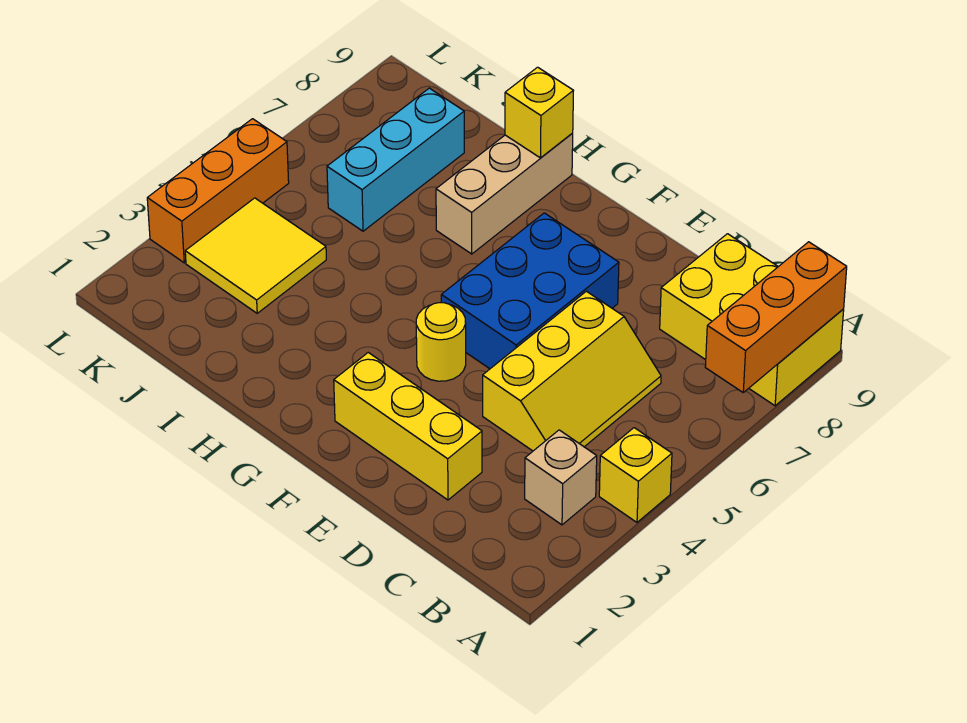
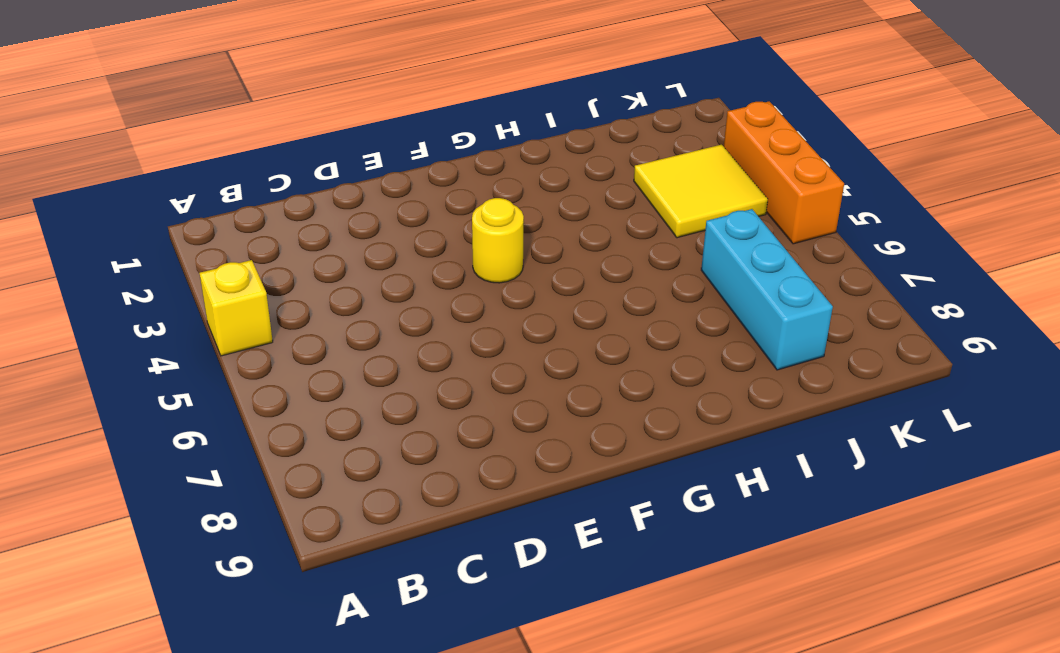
none -> yellow brick A8:C9 level 1
none -> tan brick B3 level 1
none -> yellow slope C4:D6 level 1 top D

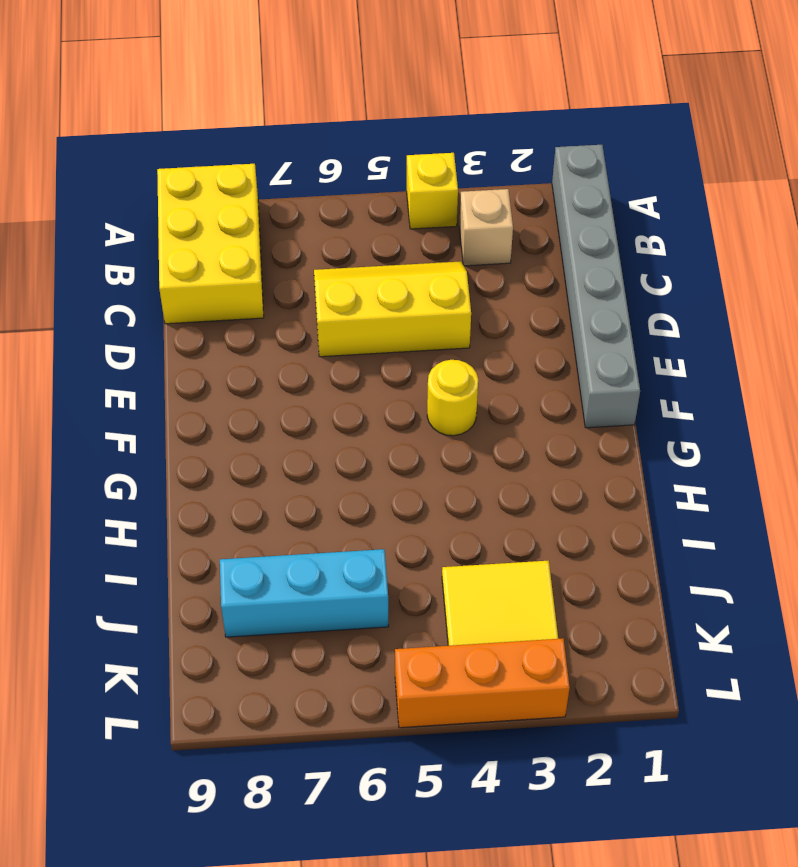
grey brick A1:F1 level 1 -> none
none -> yellow brick D2:F2 level 1
none -> blue brick E5:F7 level 1
none -> tan brick H7:H9 level 1

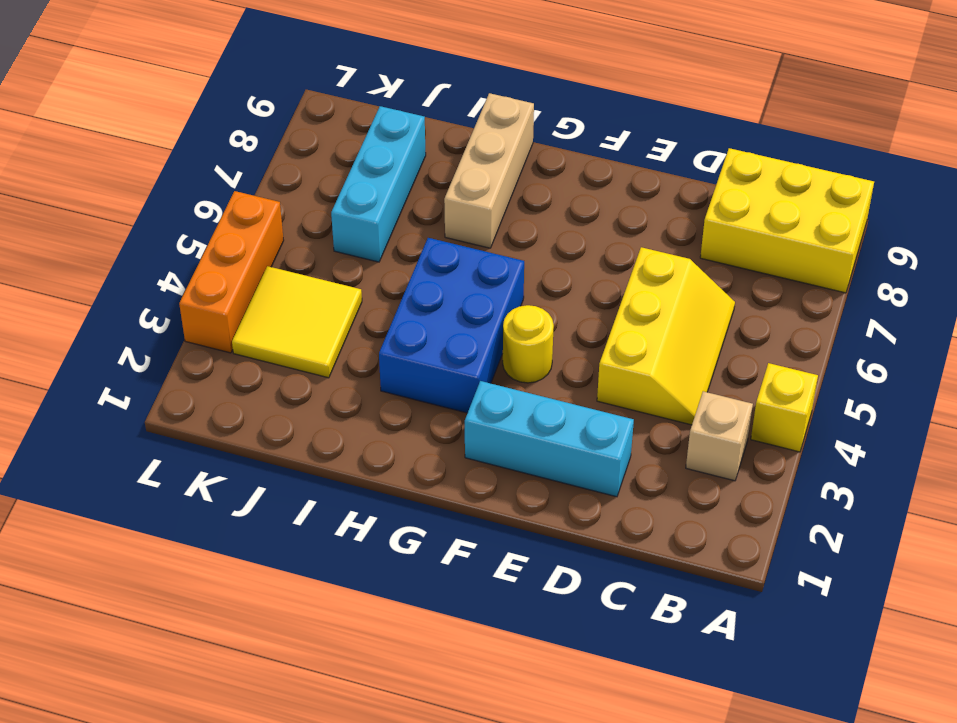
cyan brick D2:F2 level 1 -> yellow brick D2:F2 level 1
blue brick G3:H5 level 1 -> blue brick E5:F7 level 1
none -> orange brick A7:A9 level 2
none -> yellow brick H9 level 2

